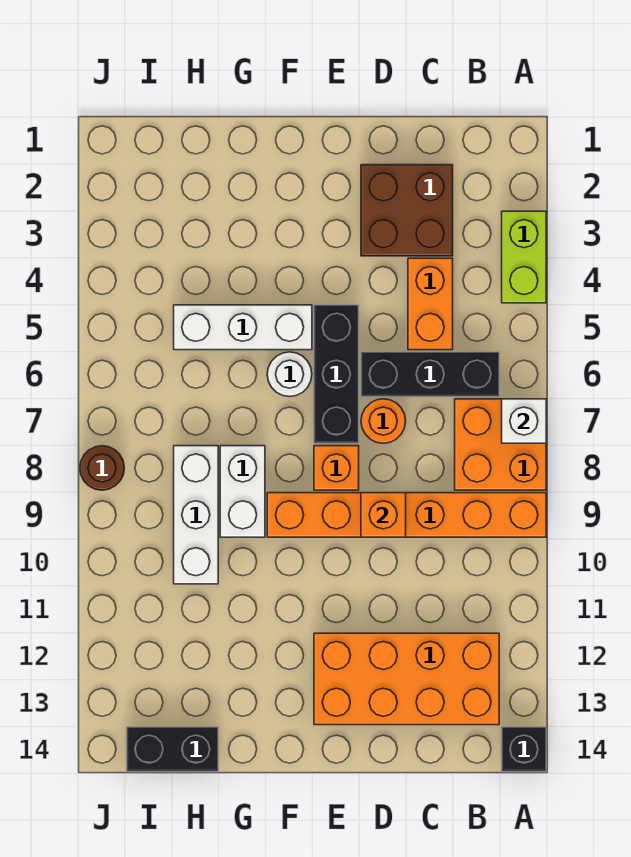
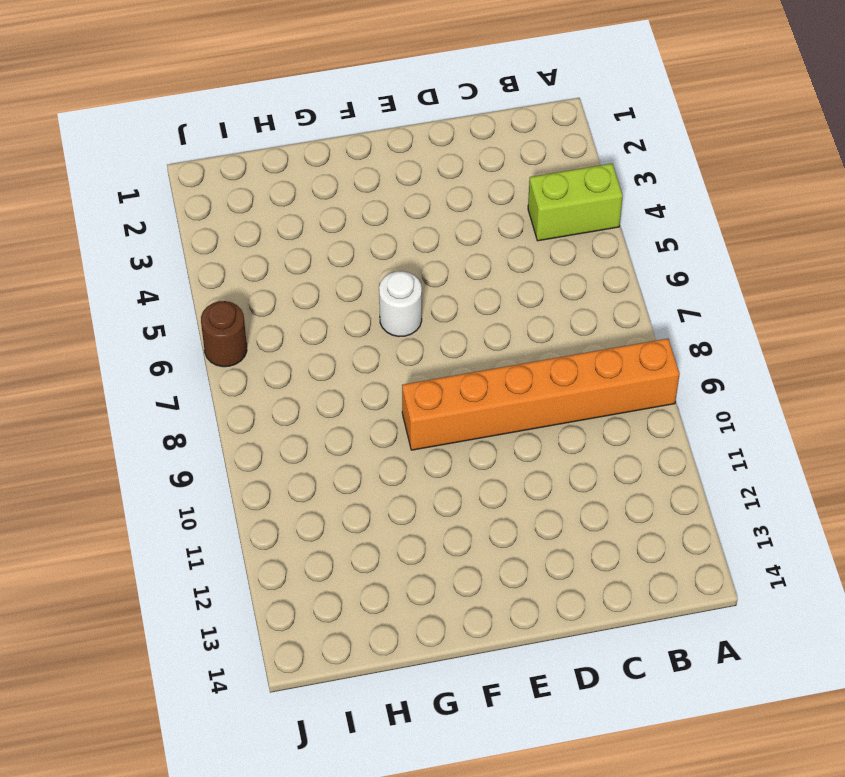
lime brick A4:B4 level 1 -> lime brick A3:A4 level 1
brown round brick J6 level 1 -> brown round brick J8 level 1
none -> orange brick A7:B8 level 1
none -> black brick A14 level 1
none -> black brick B6:D6 level 1

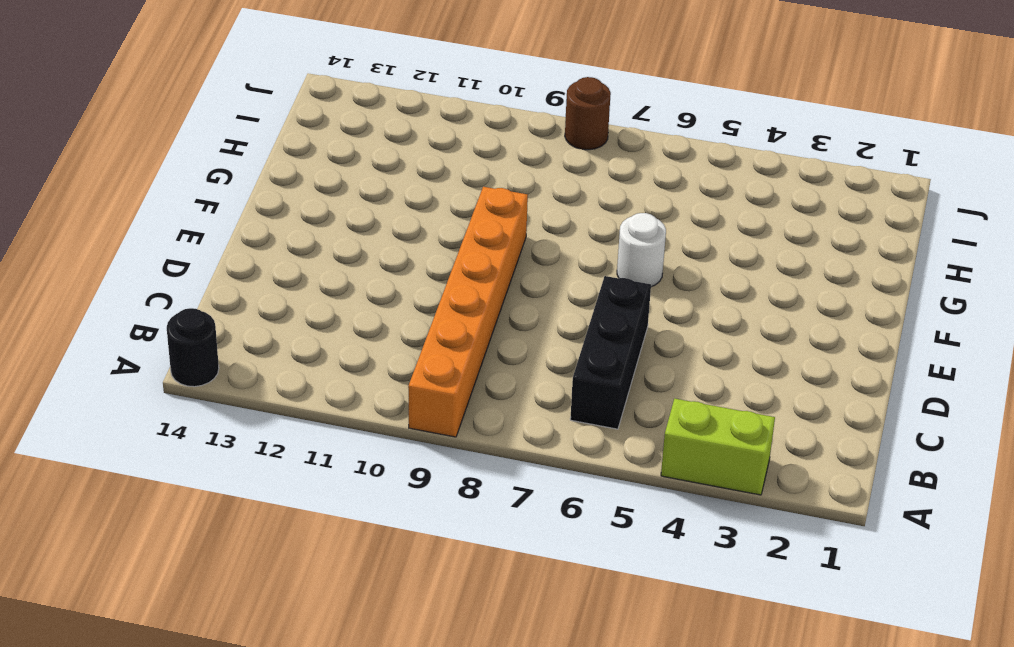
black round brick A14 level 1 -> black brick A14 level 1
none -> orange brick A7:B8 level 1
none -> orange brick B12:E13 level 1
none -> brown brick C2:D3 level 1

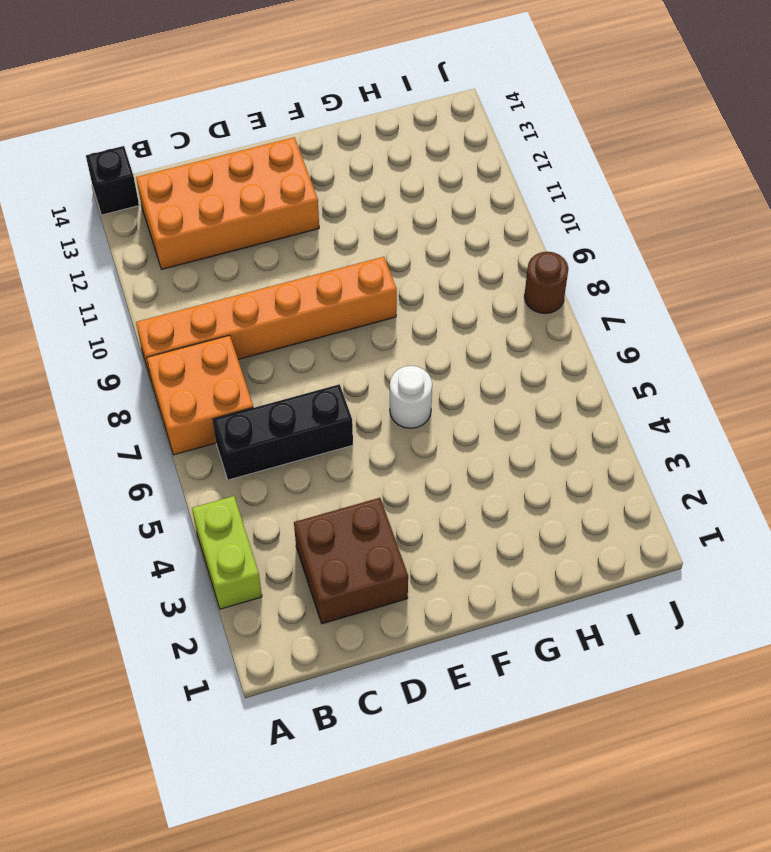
none -> orange brick C4:C5 level 1
none -> orange round brick D7 level 1
none -> black brick E5:E7 level 1

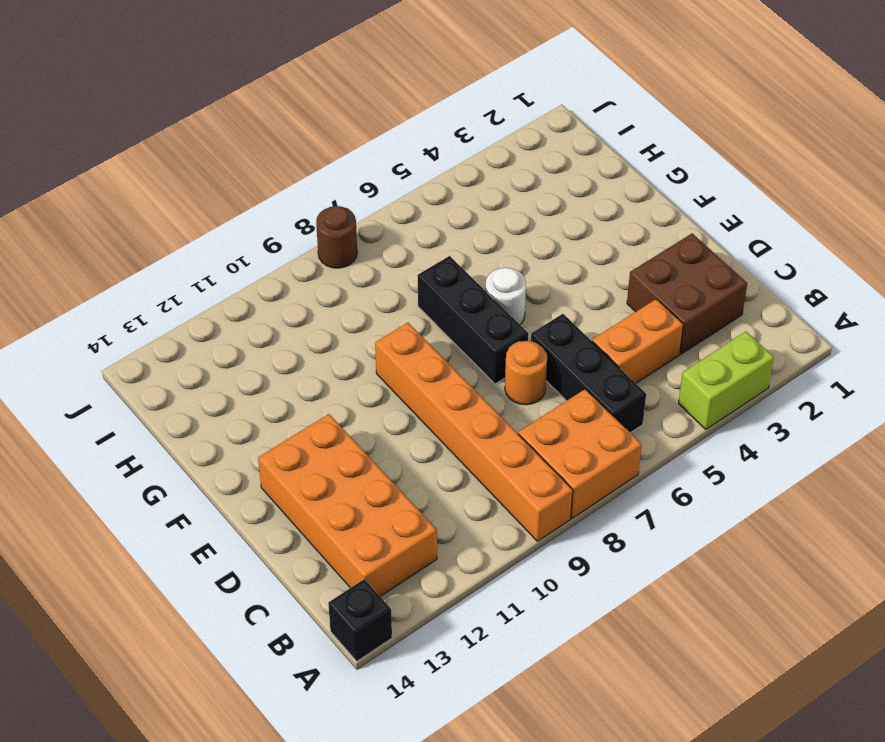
black brick E7:G7 level 1 -> black brick E5:E7 level 1
none -> orange brick E8 level 1
none -> white brick F5:H5 level 1
none -> white brick G8:G9 level 1

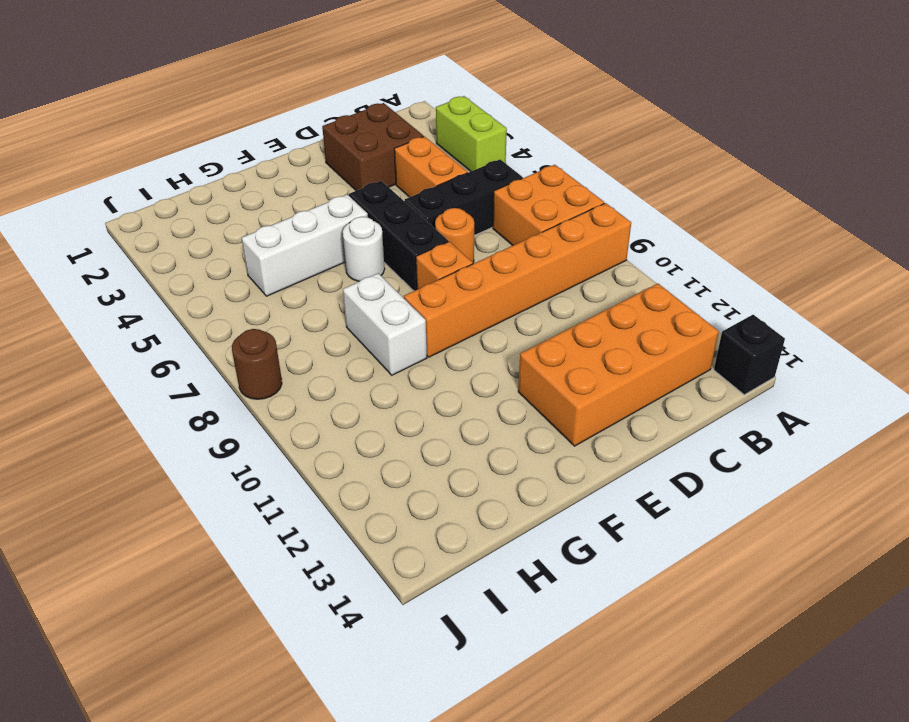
none -> white brick H8:H10 level 1
none -> black brick H14:I14 level 1
none -> white brick A7 level 2

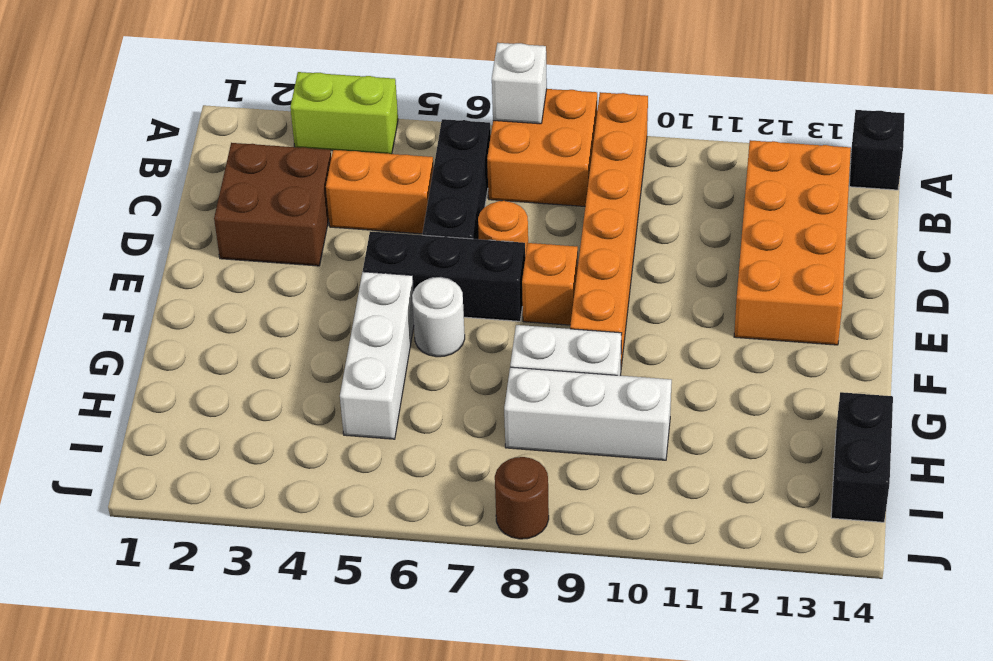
none -> orange brick D9 level 2

